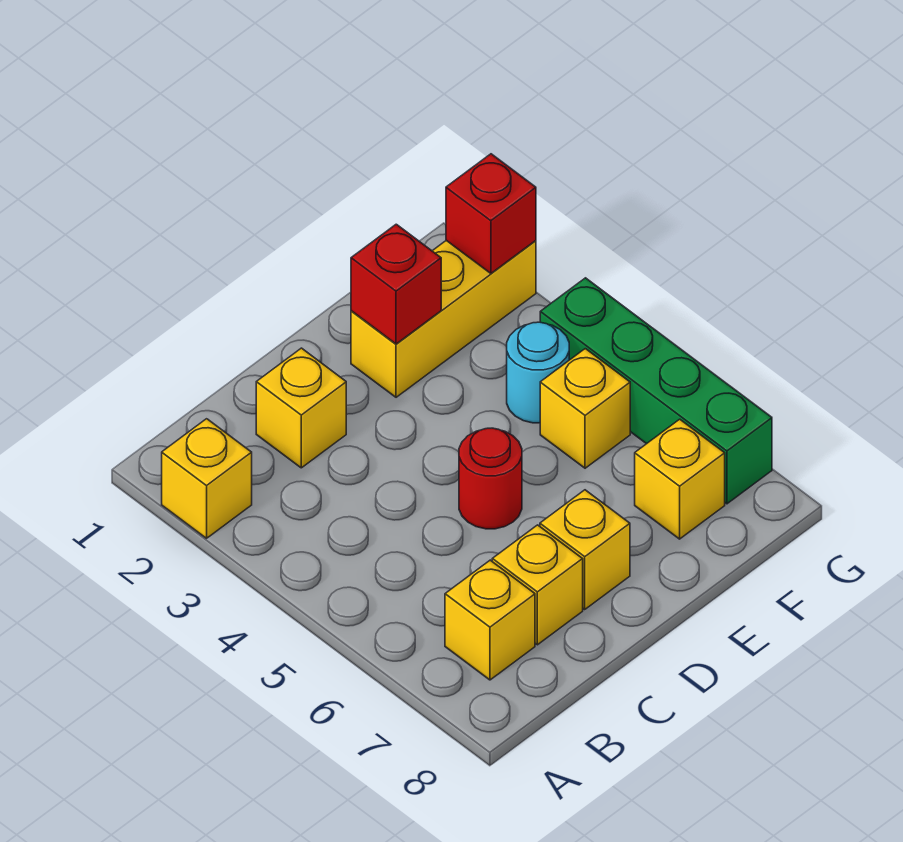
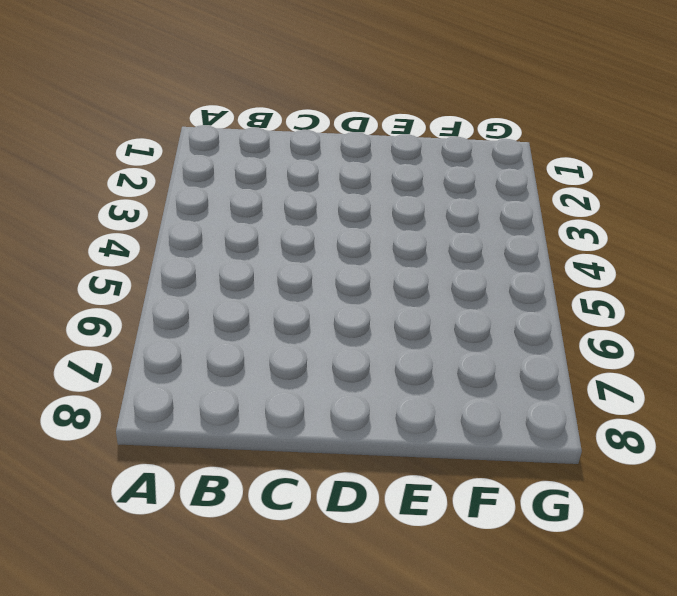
none -> yellow brick A2 level 1
none -> yellow brick B7 level 1
none -> yellow brick C2 level 1

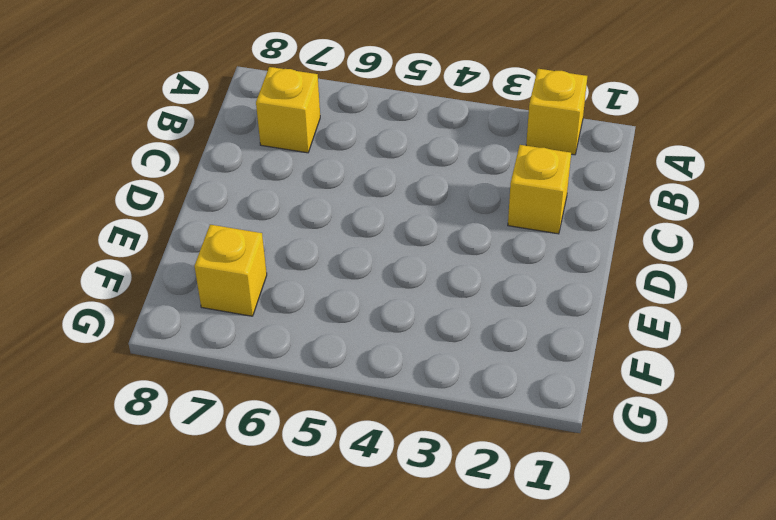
none -> yellow brick C7 level 1
none -> red round brick D5 level 1
none -> yellow brick D7 level 1

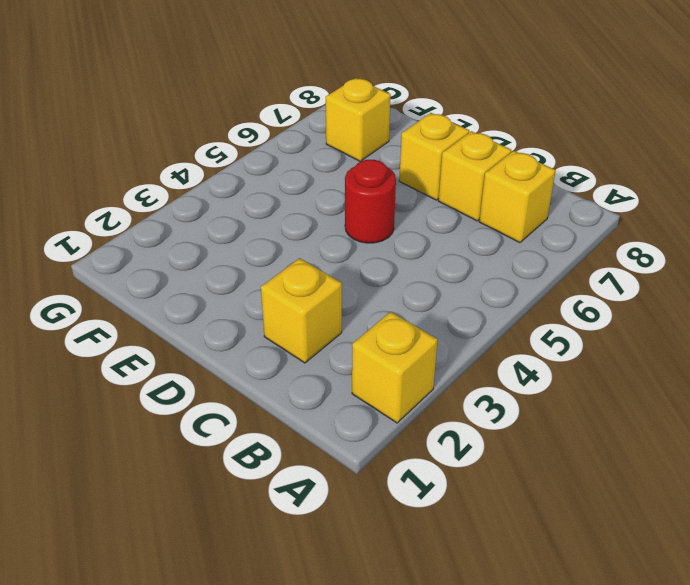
none -> yellow brick E2:G2 level 1
none -> cyan round brick F4 level 1
none -> yellow brick F5 level 1

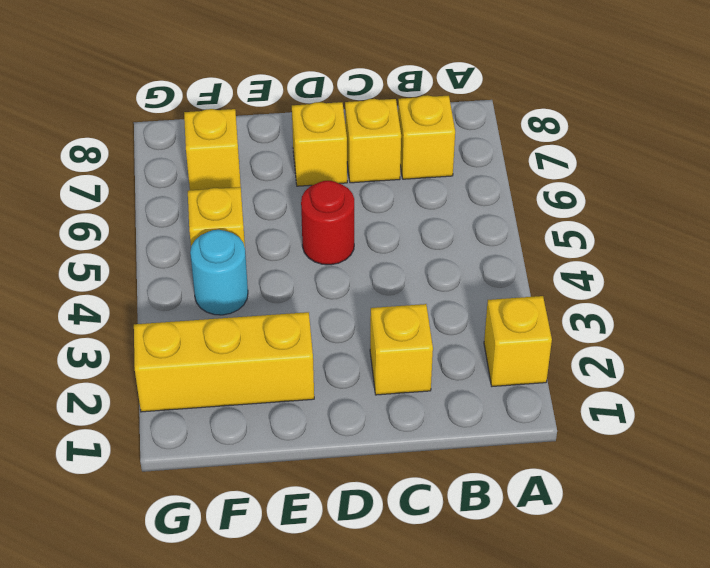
none -> green brick G4:G7 level 1
none -> red brick E2 level 2
none -> red brick G2 level 2

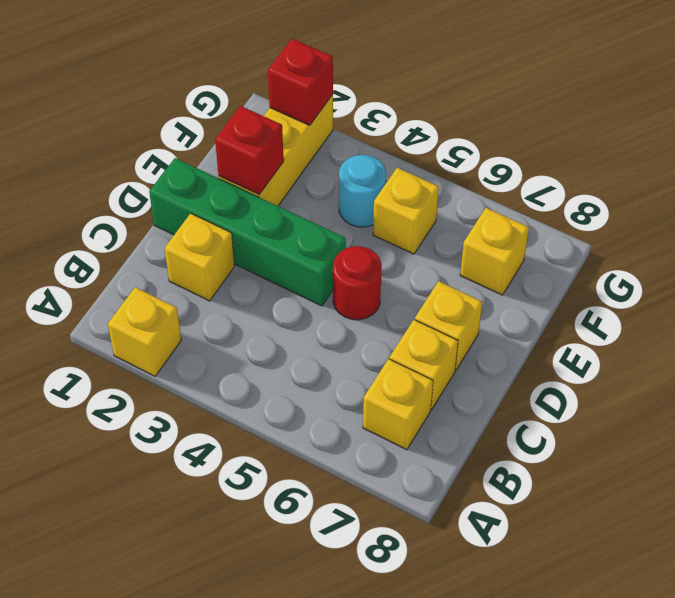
green brick D1:D4 level 1 -> green brick G4:G7 level 1

